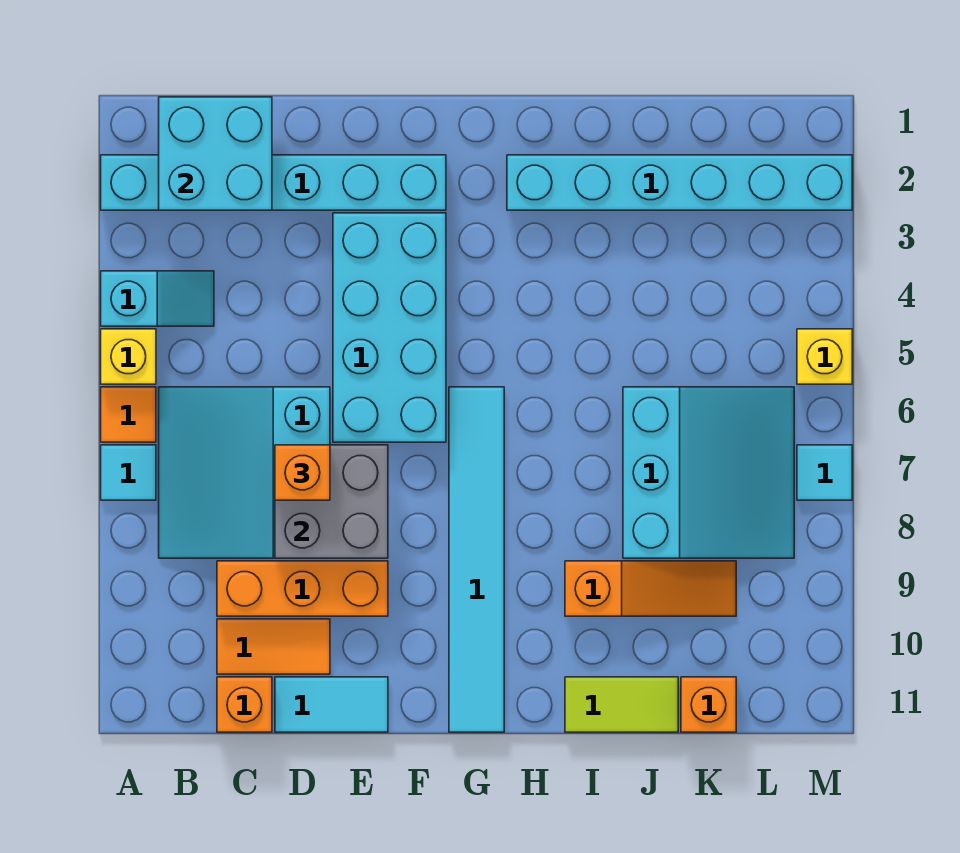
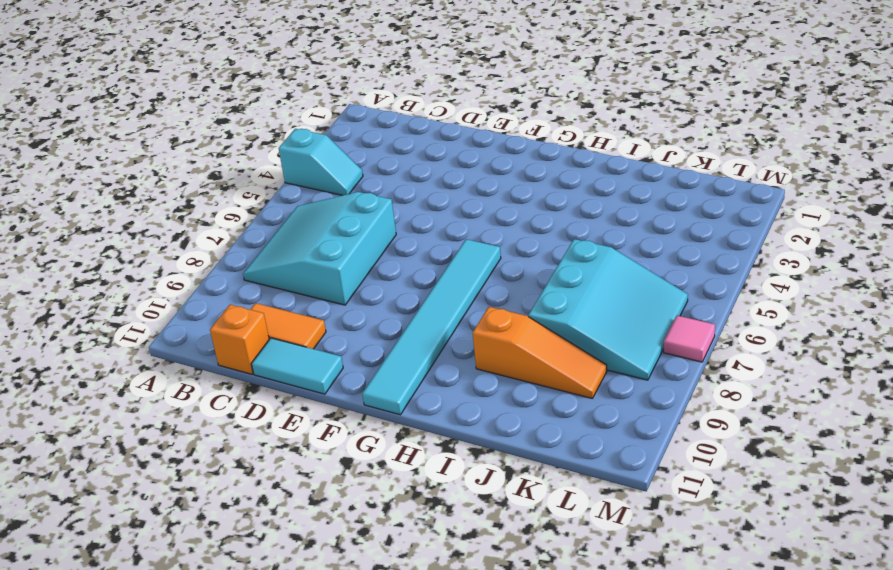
pink tile M7 level 1 -> cyan tile M7 level 1
none -> cyan brick A2:F2 level 1
none -> yellow brick A5 level 1
none -> orange tile A6 level 1

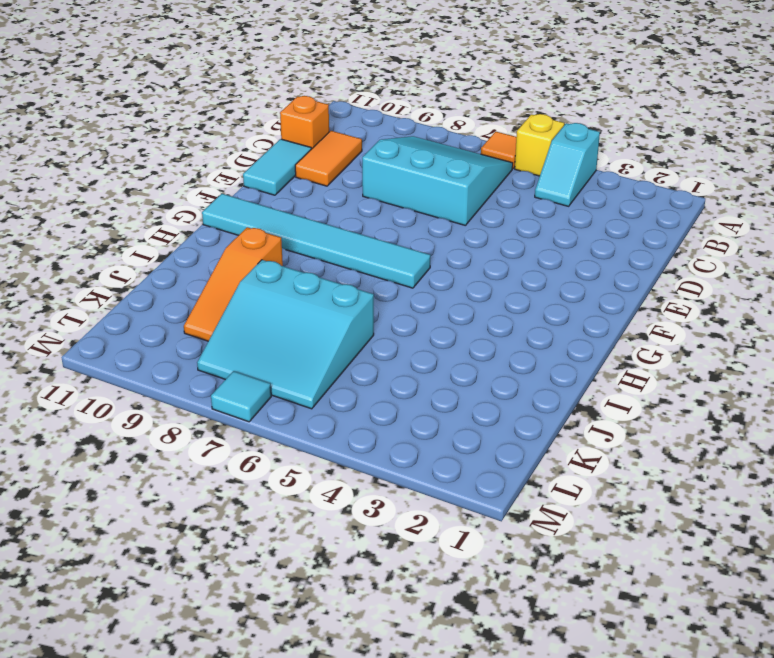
none -> cyan brick A2:F2 level 1
none -> cyan tile A7 level 1
none -> orange brick C9:E9 level 1

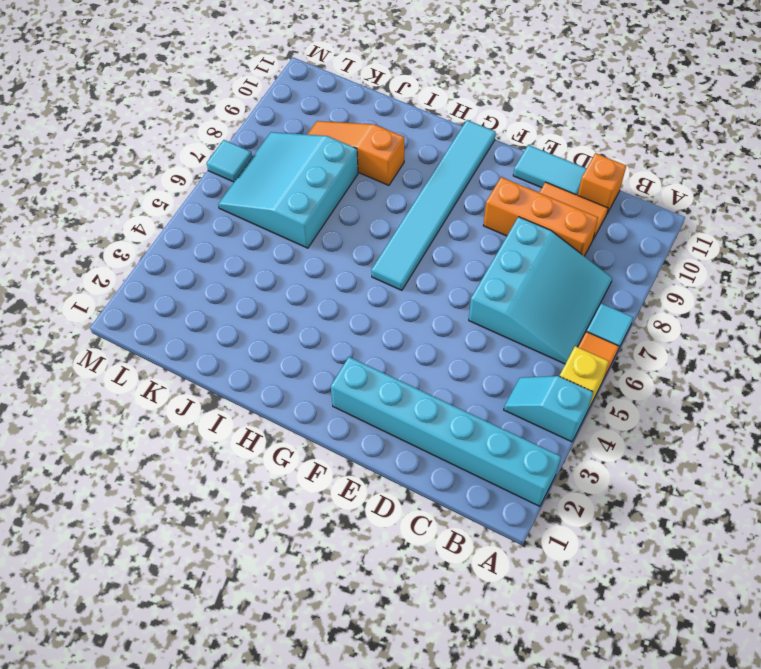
none -> cyan brick E3:F6 level 1
none -> cyan brick H2:M2 level 1
none -> lime tile I11:J11 level 1

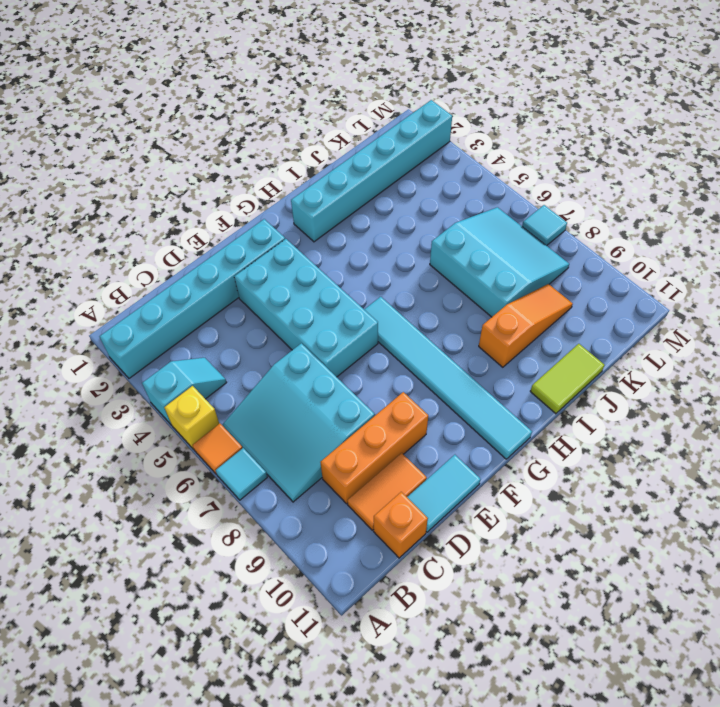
none -> orange brick K11 level 1
none -> yellow brick M5 level 1
none -> cyan brick B1:C2 level 2

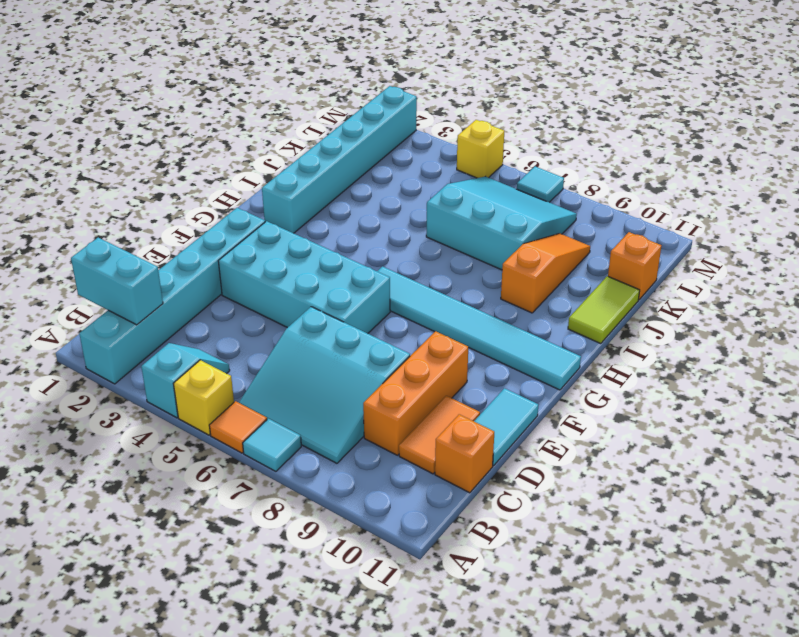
cyan brick B1:B2 level 2 -> cyan brick B1:C2 level 2
none -> grey brick D7:E8 level 2
none -> orange brick D7 level 3

